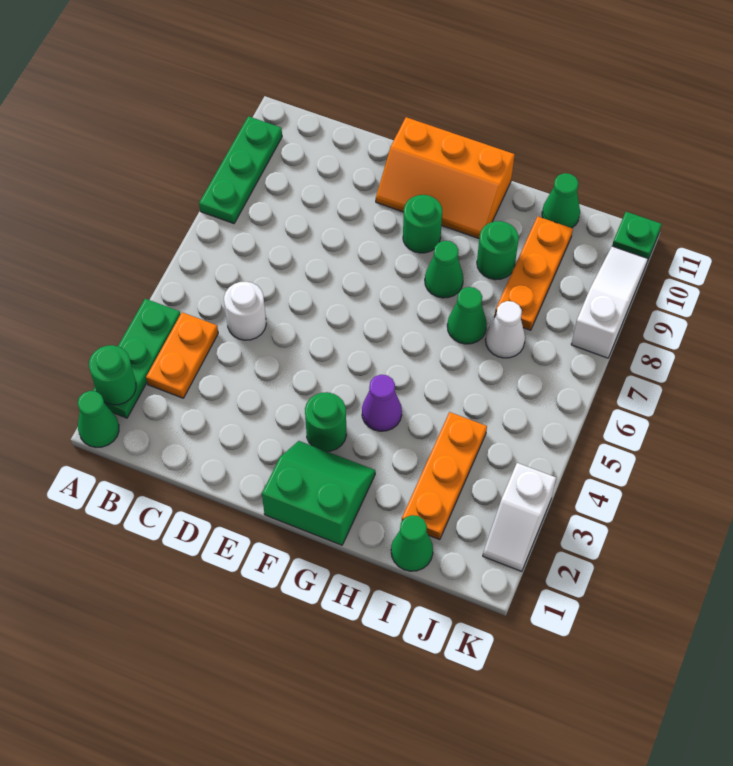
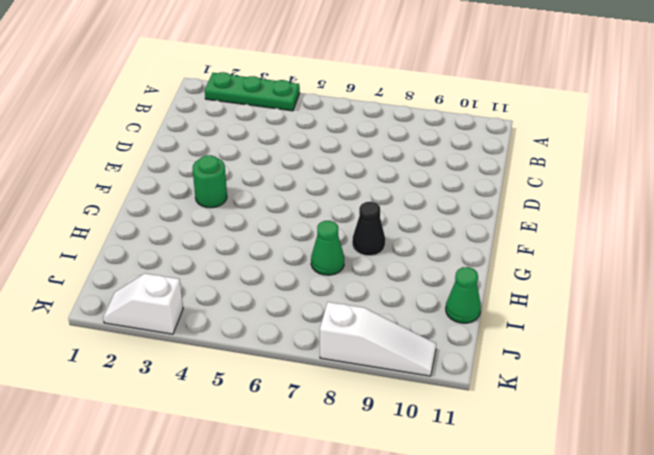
black cone G8 level 1 -> green cone G8 level 1
none -> green cone A1 level 1
none -> green plate A8:A10 level 1
none -> orange plate B3:B4 level 1

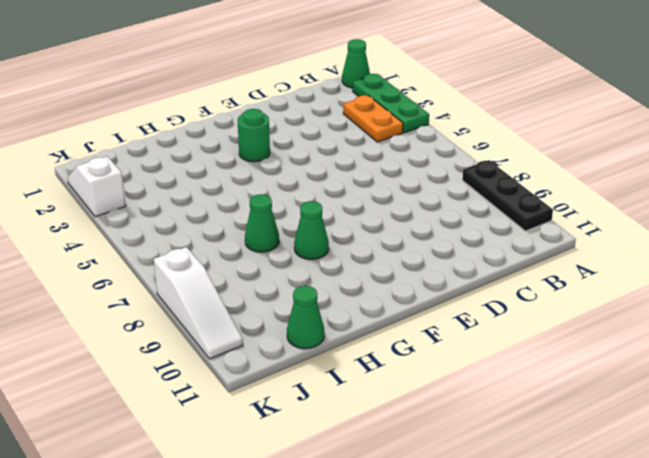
black plate A8:A10 level 1 -> green plate A8:A10 level 1
none -> white round brick C5 level 1
none -> orange slope E10:G11 level 1 top 11
none -> green slope F1:G2 level 1 top 1

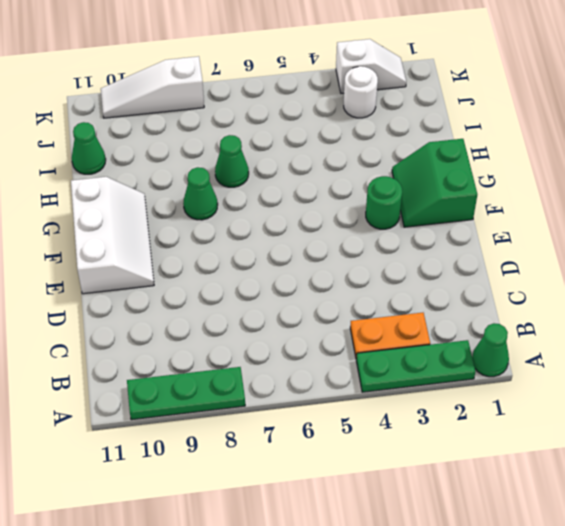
white slope E10:G11 level 1 top 11 -> orange slope E10:G11 level 1 top 11
white round brick J3 level 1 -> white round brick C5 level 1
none -> green round brick F9 level 1
none -> purple cone G4 level 1
none -> green round brick H9 level 1

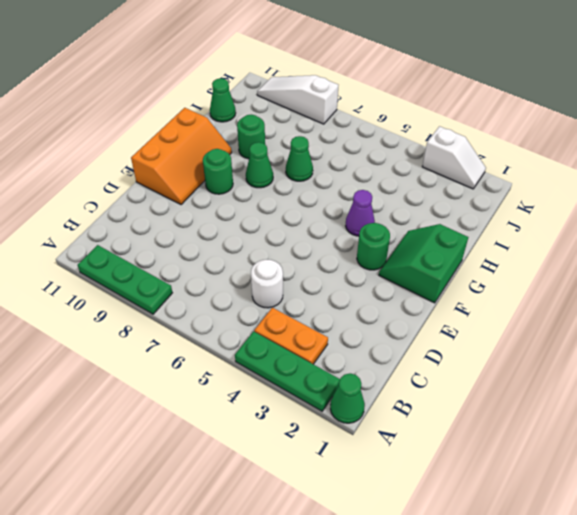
none -> green cone I1 level 1
none -> orange plate I2:I4 level 1
none -> white cone I7 level 1

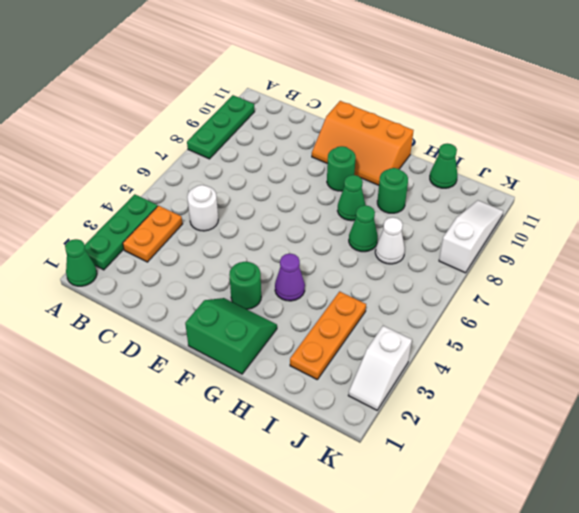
none -> green cone I1 level 1
none -> orange plate I8:I10 level 1
none -> green plate K11 level 1

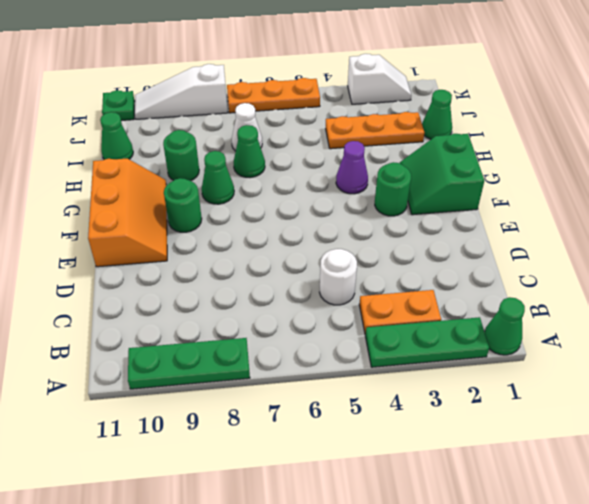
orange plate K5:K7 level 1 -> orange plate I8:I10 level 1
none -> green round brick A2 level 2

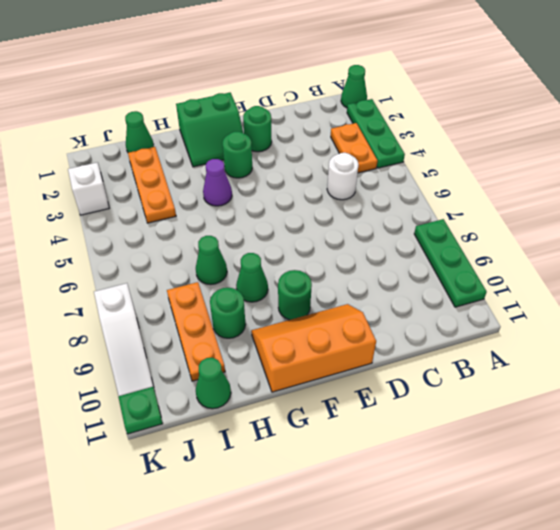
green round brick E2 level 1 -> green round brick A2 level 2
none -> white cone I7 level 1

